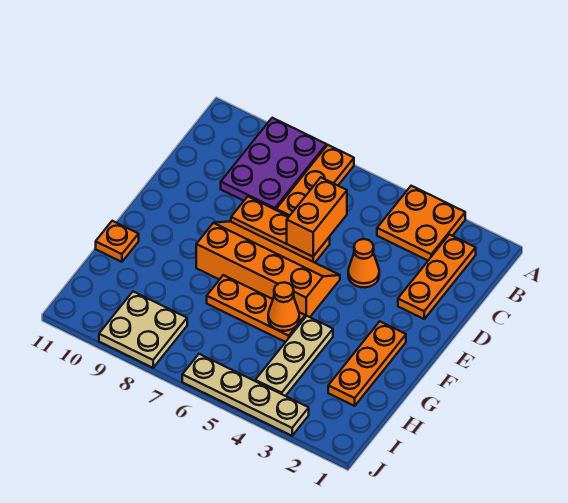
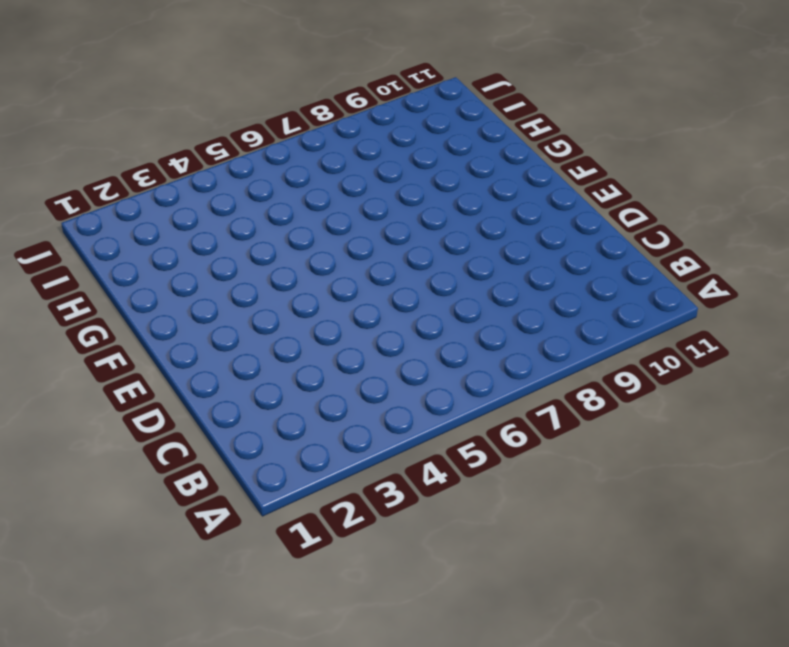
none -> orange plate A3:B4 level 1
none -> orange plate A7:C7 level 1
none -> purple plate A8:C9 level 1

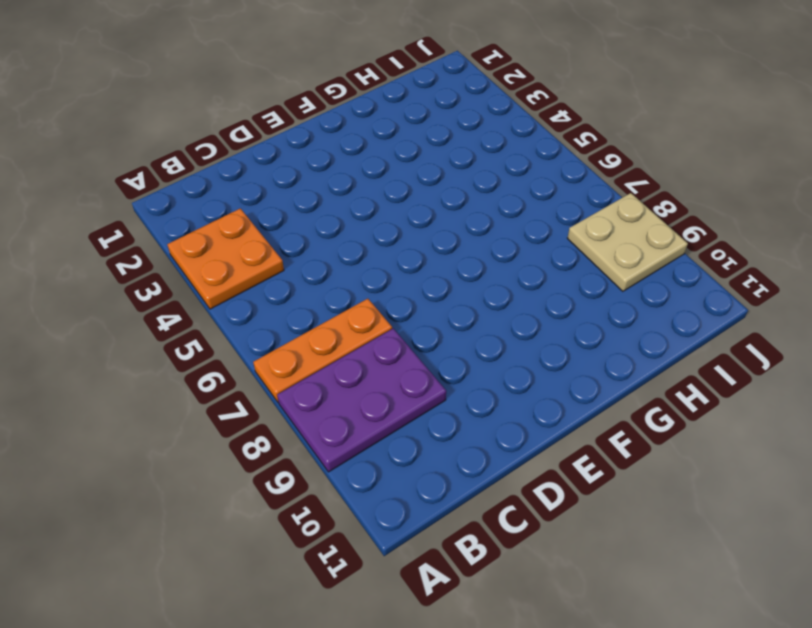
none -> orange plate B2:D2 level 1
none -> orange cone D4 level 1
none -> orange plate D6:D8 level 1

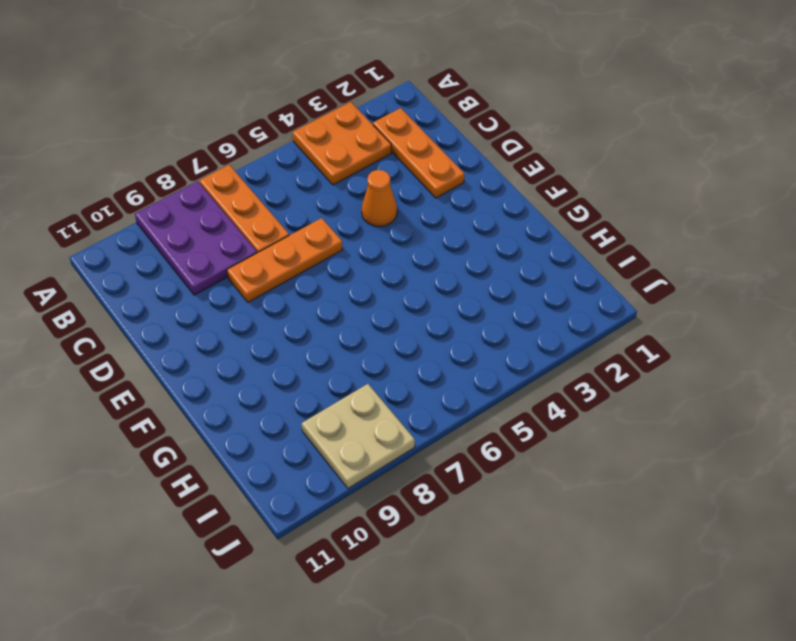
none -> orange slope E5:F8 level 1 top F
none -> orange plate F2:H2 level 1
none -> tan plate G4:I4 level 1

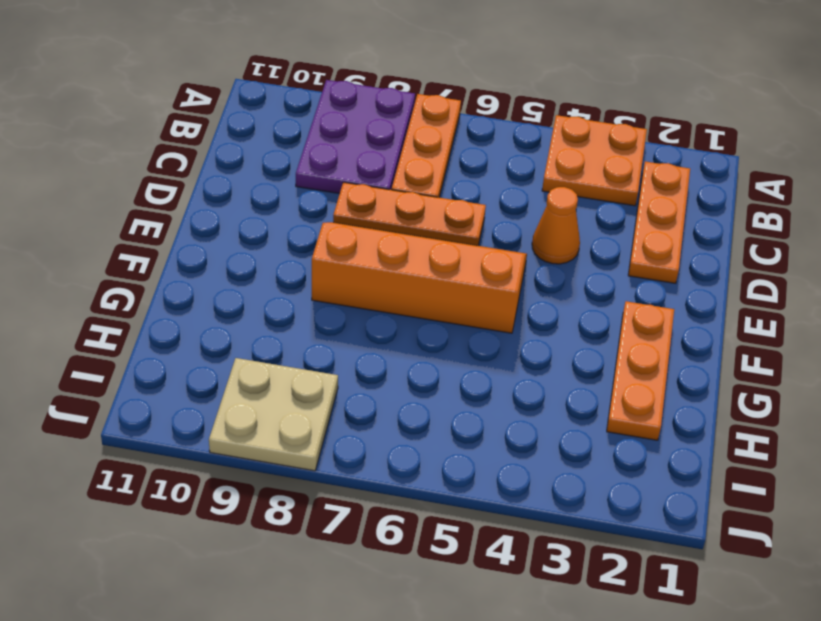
none -> tan plate G4:I4 level 1
none -> orange plate G5:G7 level 1
none -> orange plate G11 level 1

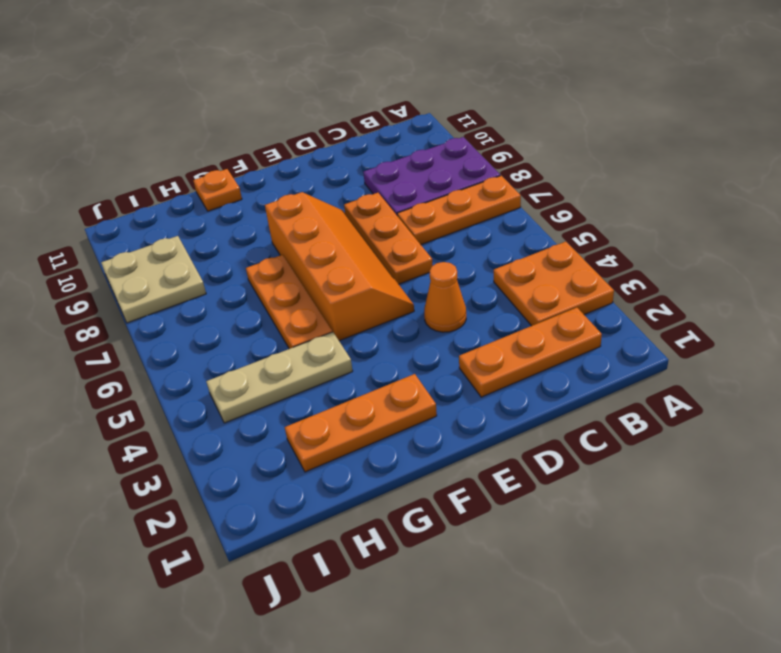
none -> tan plate J3:J6 level 1
none -> orange brick C6:D6 level 2
none -> orange cone G5 level 2

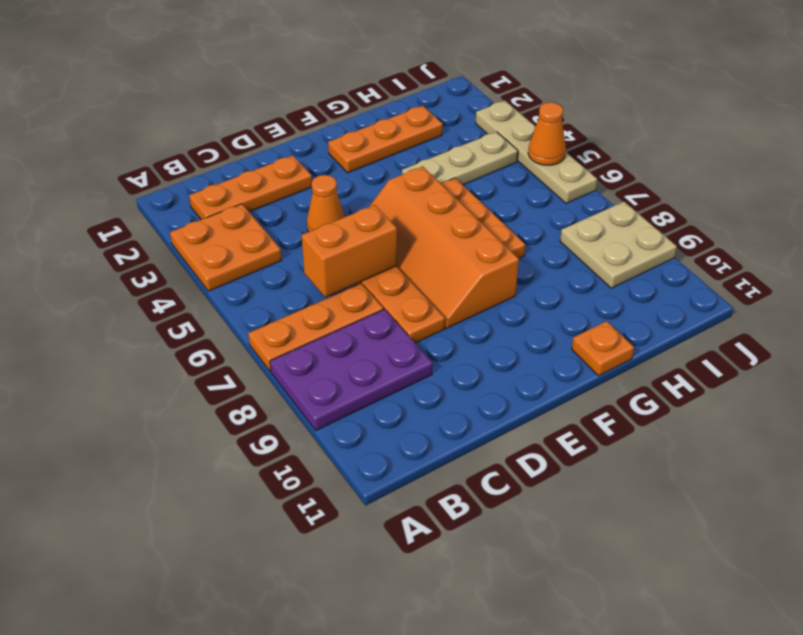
orange cone J5 level 2 -> orange cone G5 level 2

